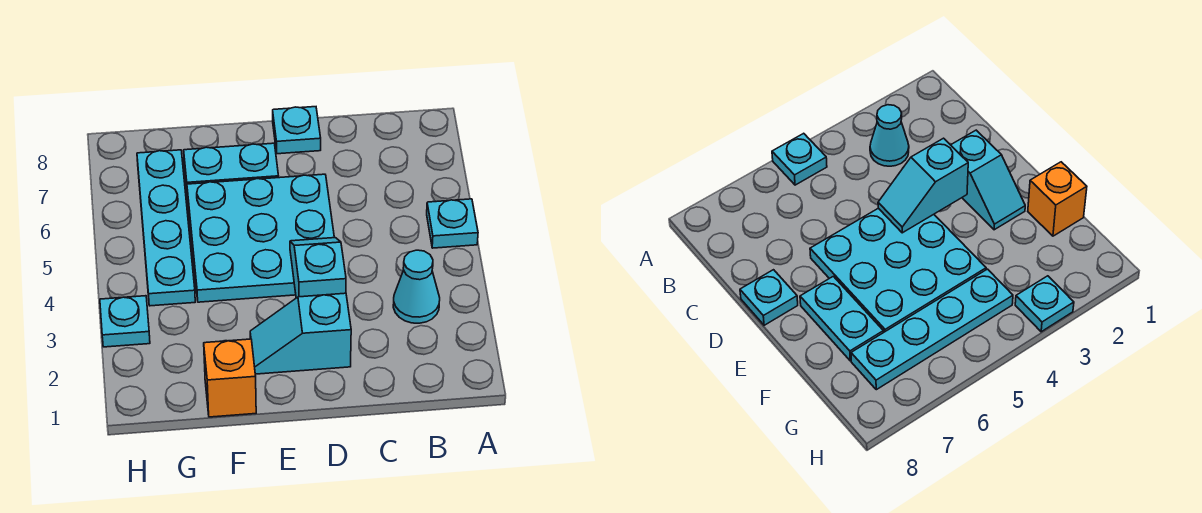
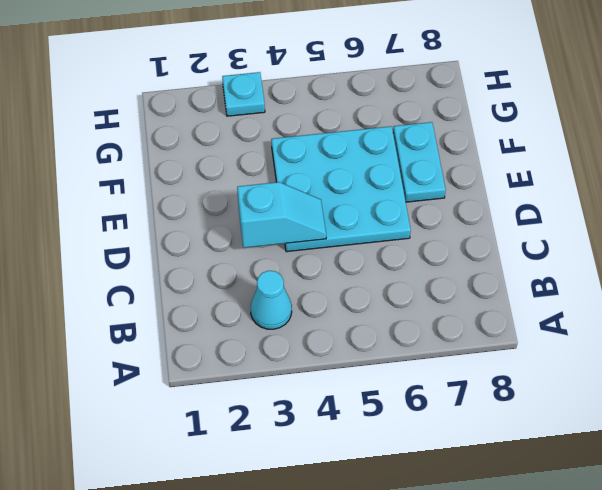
none -> cyan plate A5 level 1
none -> cyan slope D2:E2 level 1 top D

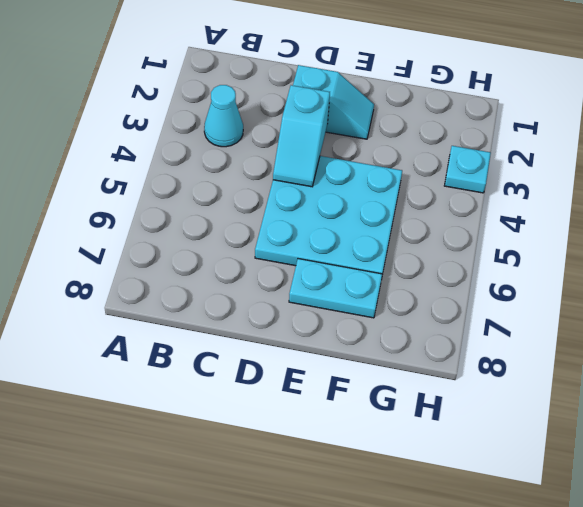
none -> cyan plate A5 level 1
none -> cyan plate D8 level 1

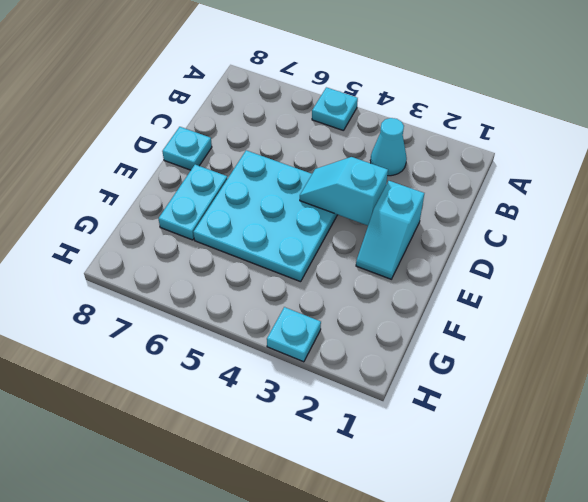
none -> orange brick F1 level 1
none -> cyan plate G4:G7 level 1

